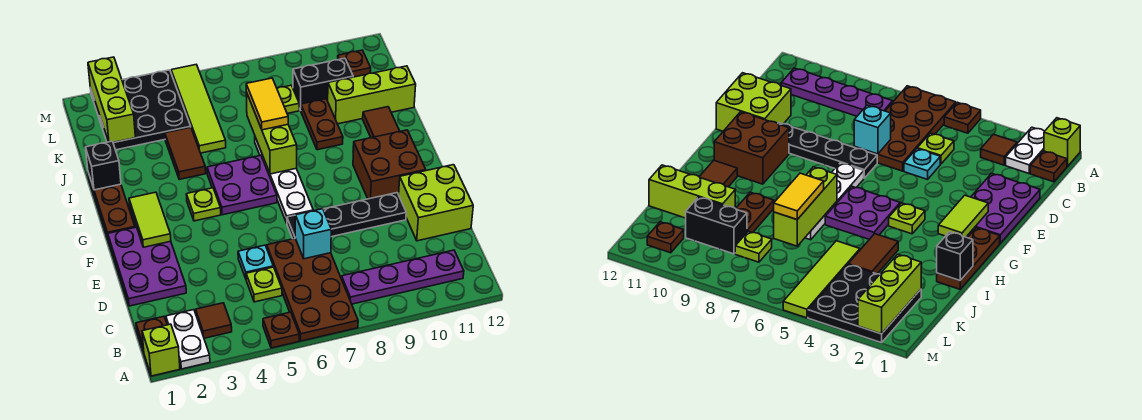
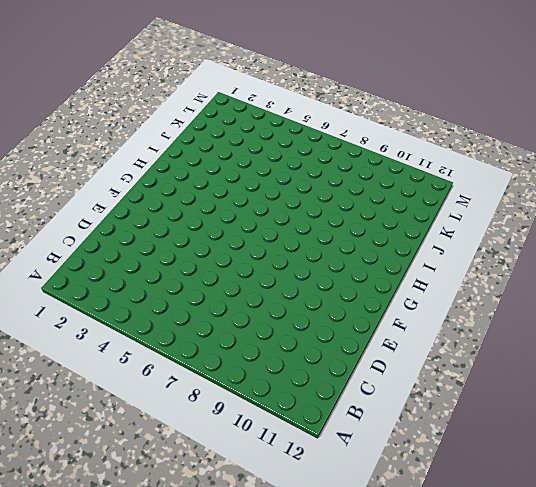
none -> lime brick A1 level 1
none -> white plate A2:B2 level 1
none -> brown plate A5 level 1
none -> brown plate A6:D7 level 1

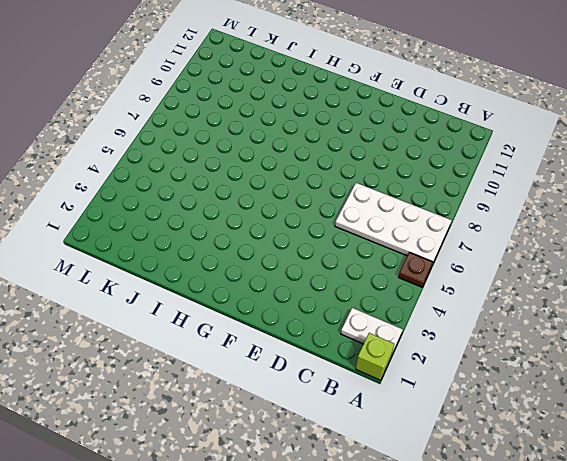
white plate A6:D7 level 1 -> brown plate A6:D7 level 1
none -> brown plate B1 level 1
none -> brown tile B3 level 1
none -> purple plate B8:B11 level 1
none -> lime plate C5 level 1

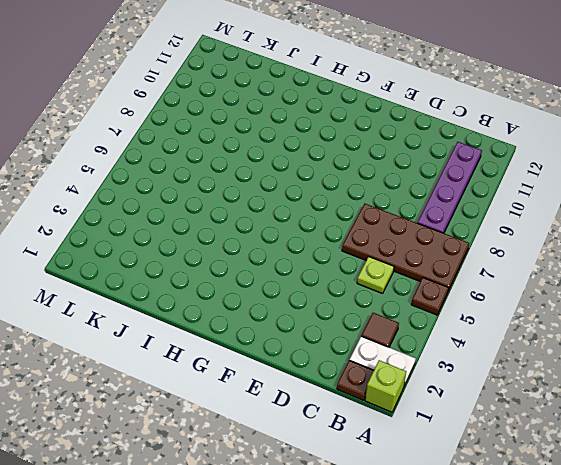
none -> purple plate D1:F2 level 1
none -> cyan plate D5 level 1
none -> lime brick D11:E12 level 1
none -> black plate E7:E10 level 1

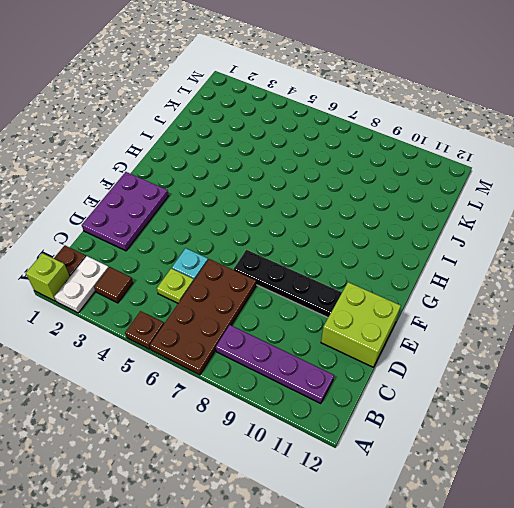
none -> white plate F7:I7 level 1
none -> brown brick F10:G11 level 1
none -> brown plate G1:I1 level 1
none -> lime plate G4 level 1

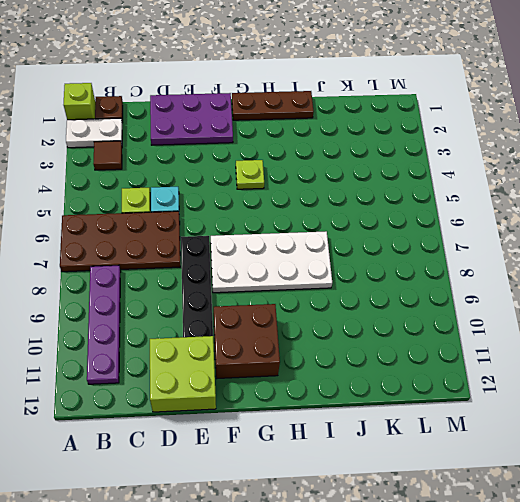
white plate F7:I8 level 1 -> white plate F7:I7 level 1
none -> brown plate A5 level 1
none -> purple plate G5:H6 level 1
none -> brown tile H11:I11 level 1
none -> brown tile I4:J4 level 1

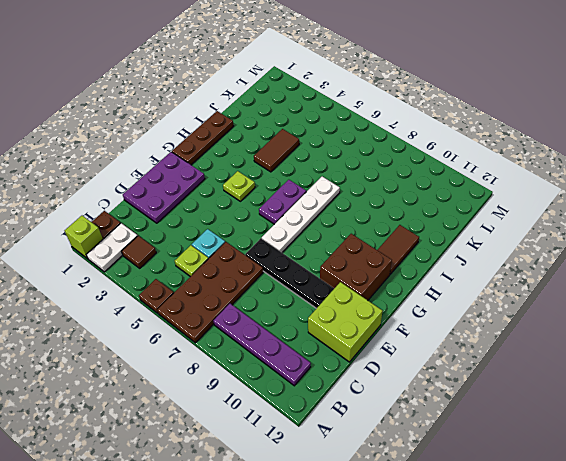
purple plate G6:H6 level 1 -> purple plate G5:H6 level 1
none -> brown plate I9:J9 level 1
none -> lime tile J5:M5 level 1
none -> lime brick J10:J12 level 1
none -> black plate K2:M4 level 1

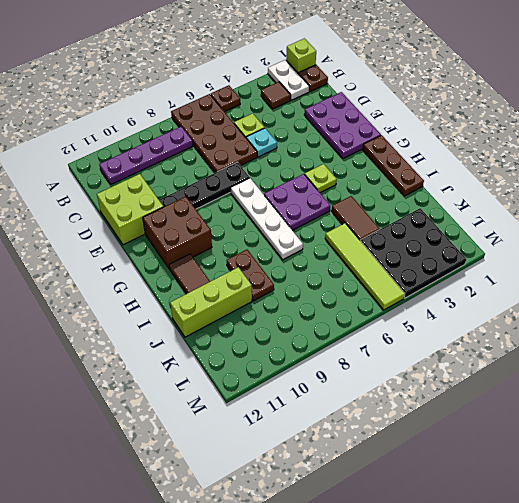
none -> lime plate K8 level 1
none -> black brick K9:K10 level 1
none -> brown plate L11 level 1
none -> cyan brick D7 level 2

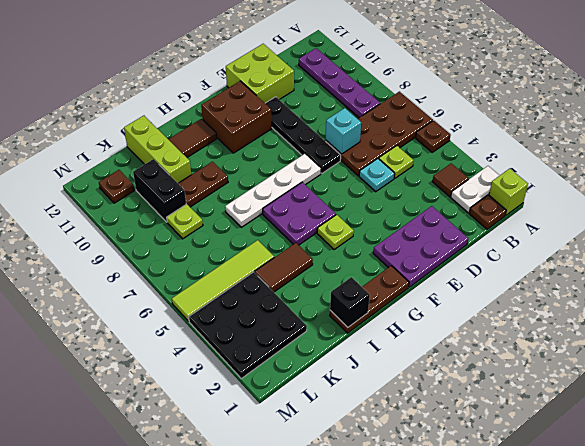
none -> lime tile F2:G2 level 2
none -> lime brick H7:J7 level 2
none -> lime brick K2:M2 level 2
none -> yellow tile I7:J7 level 3

